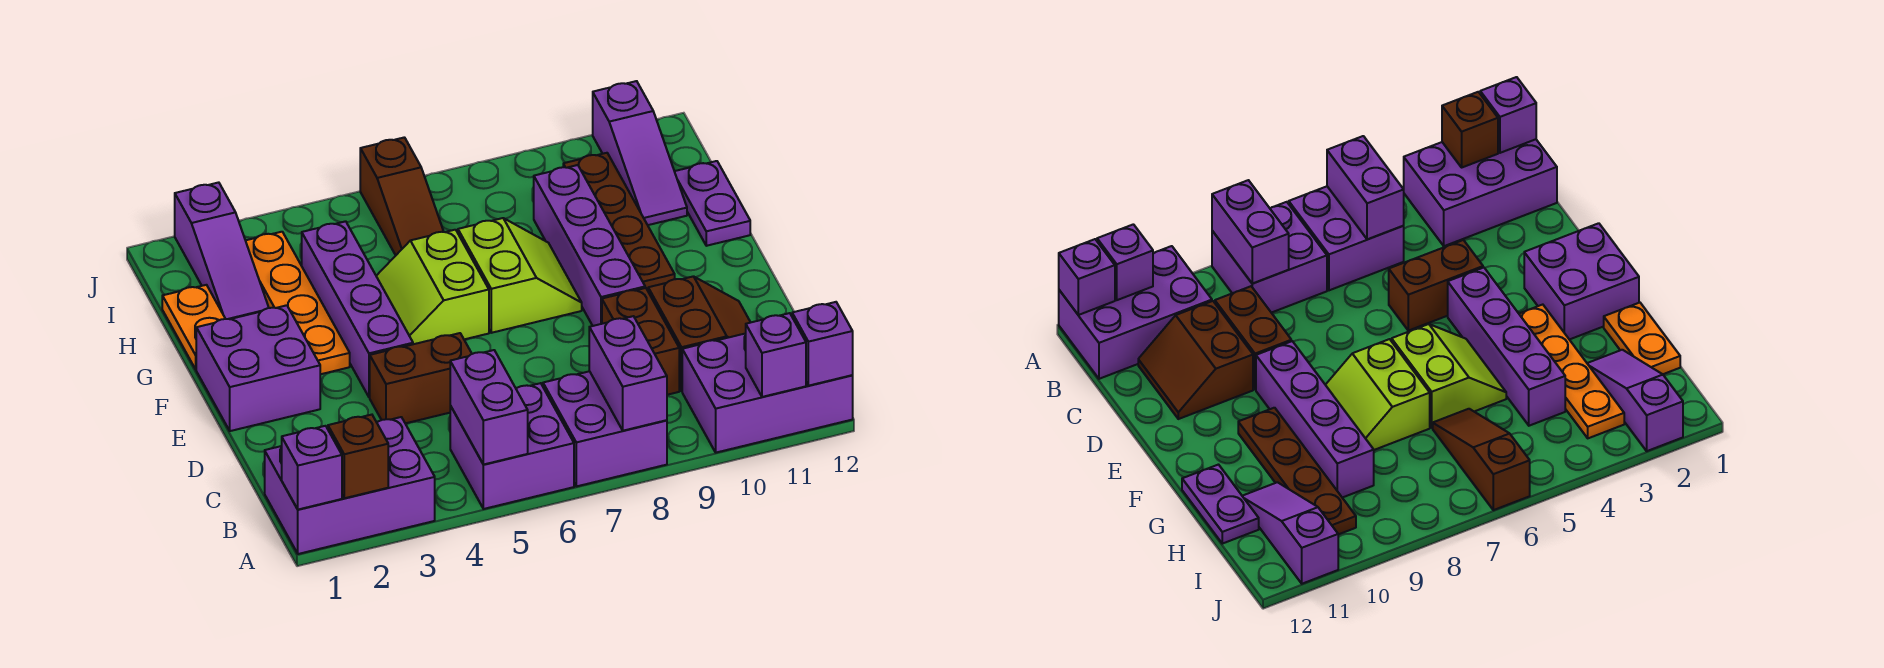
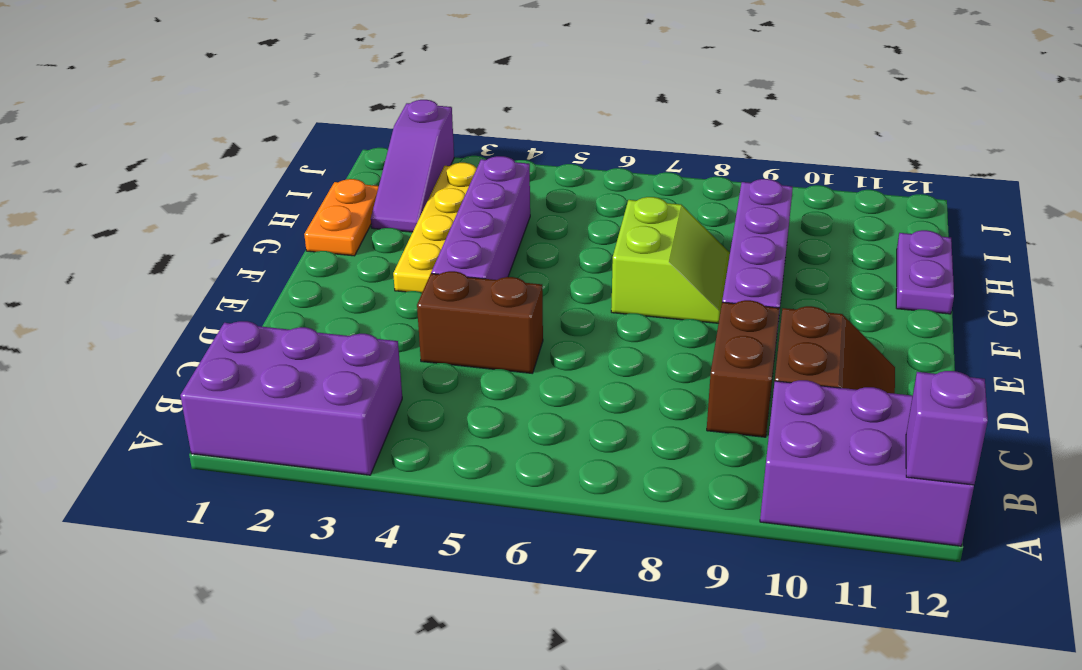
yellow plate F3:I3 level 1 -> orange plate F3:I3 level 1
none -> purple brick A5:B6 level 1
none -> purple brick A7:B8 level 1
none -> purple brick E1:F2 level 1

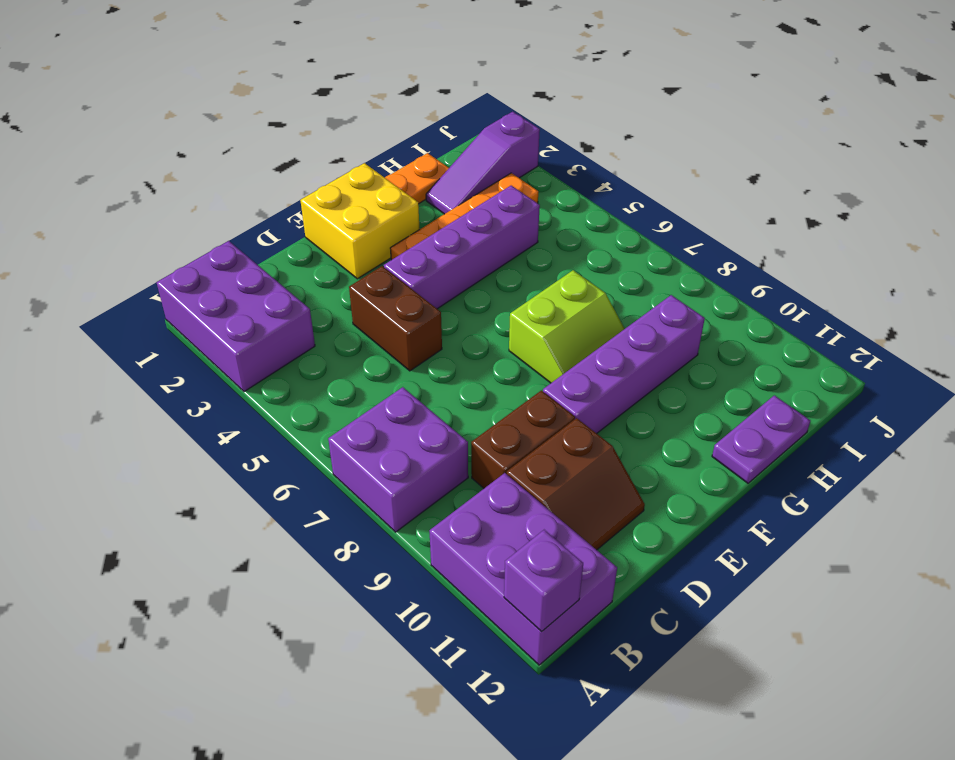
yellow brick E1:F2 level 1 -> purple brick E1:F2 level 1
none -> purple brick A5:B6 level 1
none -> lime slope F5:G6 level 1 top 6
none -> brown plate F10:I10 level 1

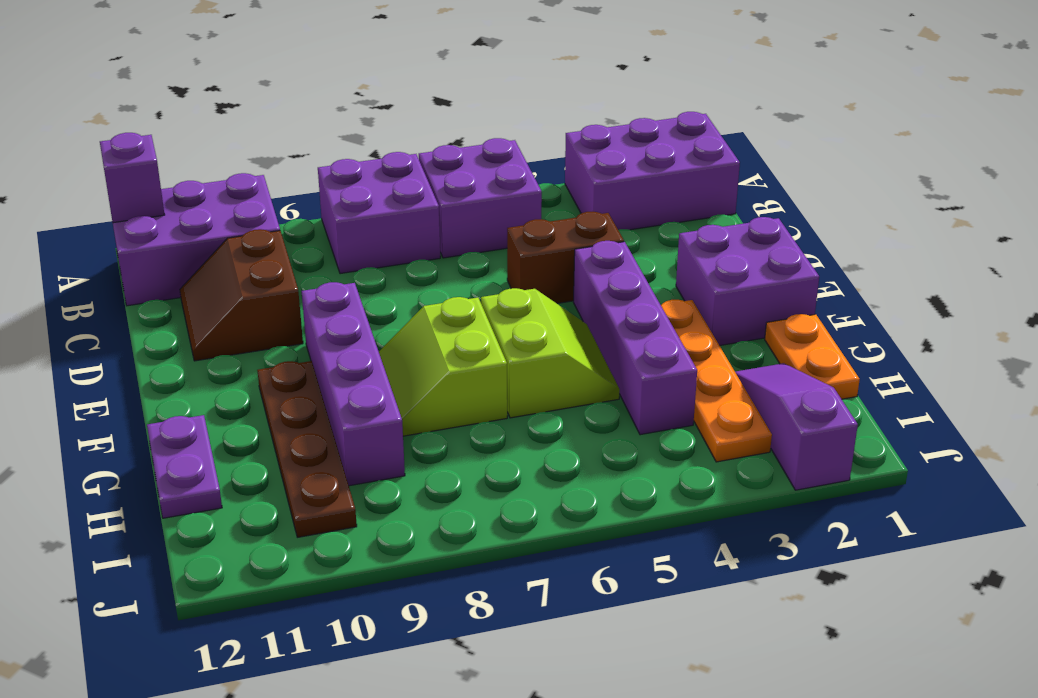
none -> brown brick C9:D9 level 1
none -> brown slope H6:J6 level 1 top J
none -> purple slope H11:J11 level 1 top J

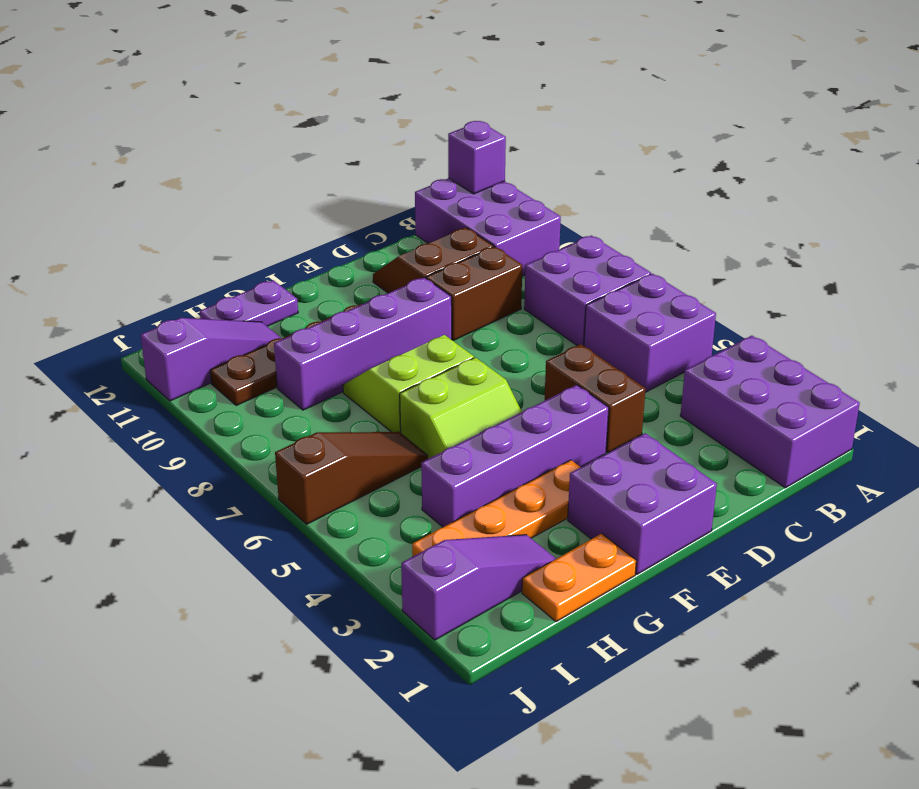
none -> purple brick A1 level 2
none -> brown brick A2 level 2
none -> purple brick A5:B5 level 2

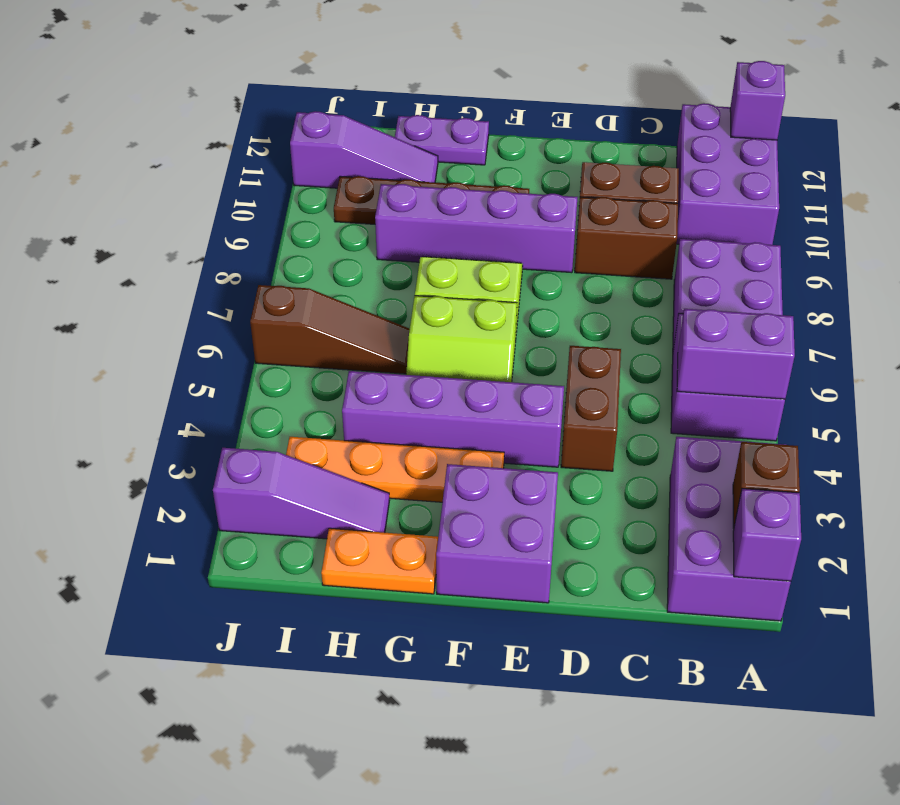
none -> purple brick A8:B8 level 2
none -> purple brick A11 level 2

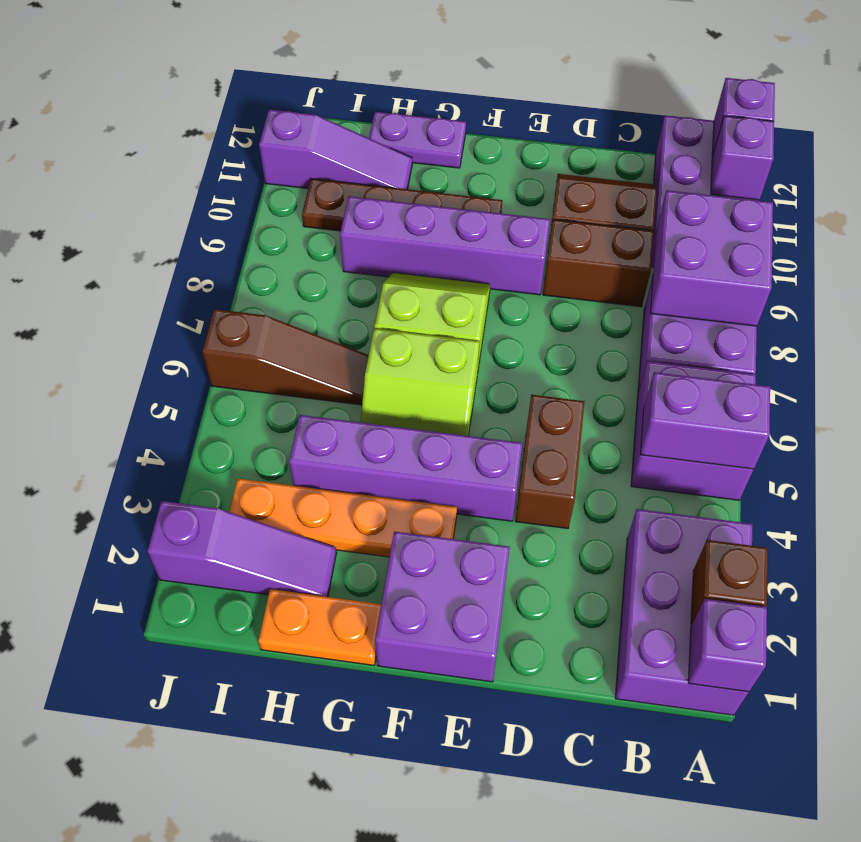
purple brick A8:B9 level 2 -> purple brick A8:B8 level 2

